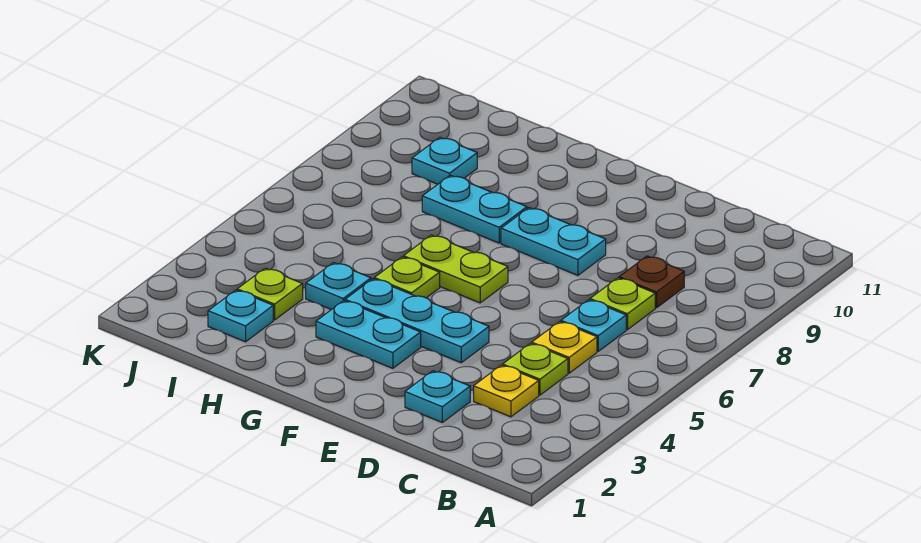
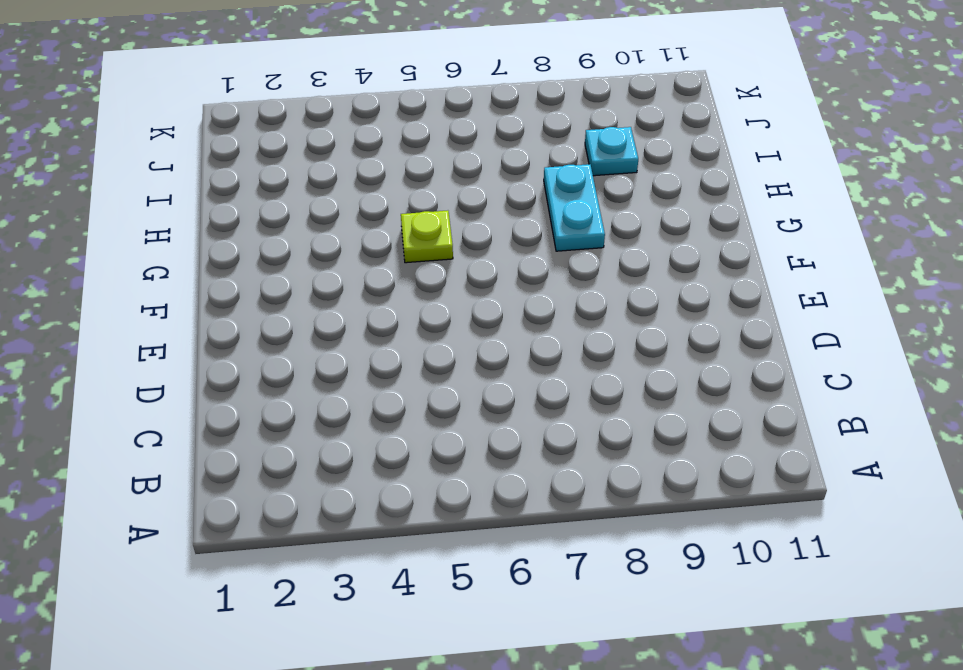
none -> yellow plate C3 level 1
none -> lime plate C4 level 1
none -> yellow plate C5 level 1

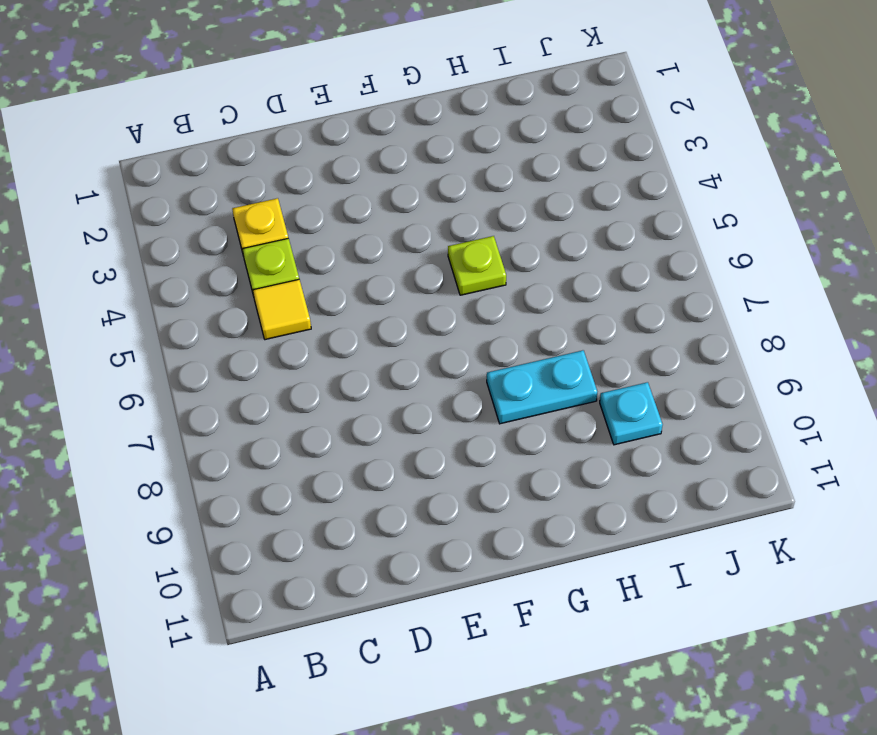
yellow tile C5 level 1 -> yellow plate C5 level 1
none -> cyan plate C6 level 1
none -> lime plate C7 level 1
none -> brown plate C8 level 1

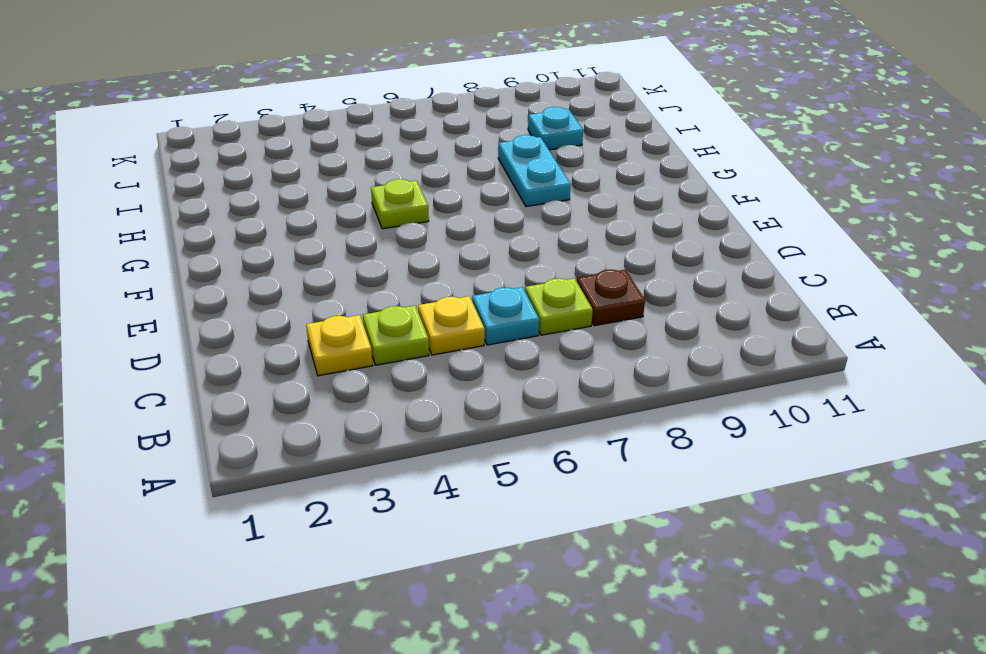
none -> cyan plate D2 level 1
none -> cyan plate E4:G4 level 1
none -> cyan plate E8:F8 level 1

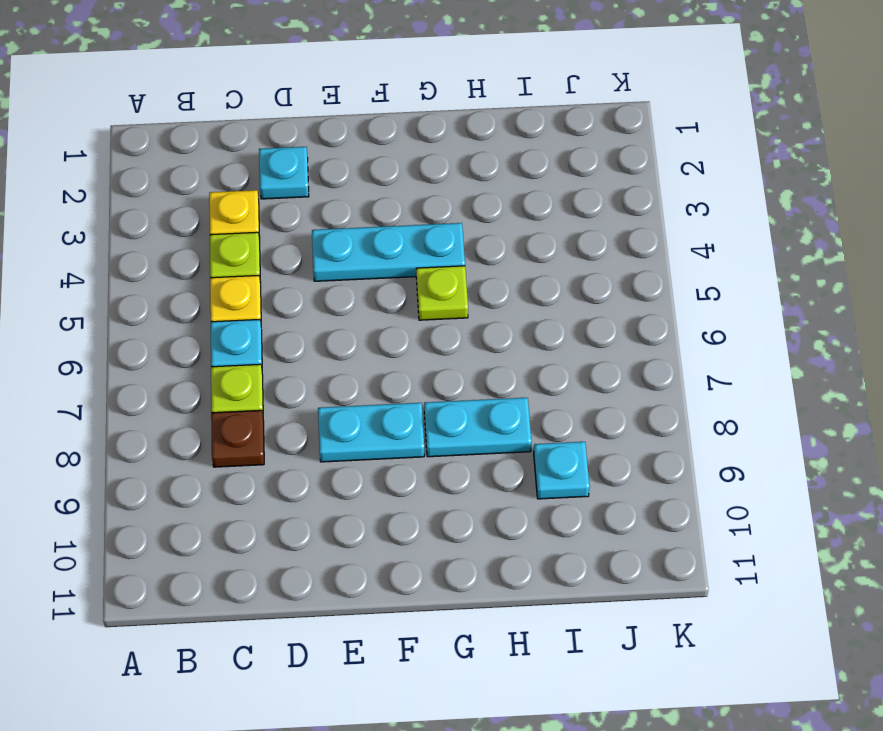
none -> cyan plate F3:G3 level 1
none -> lime plate F6:G6 level 1
none -> cyan plate H4 level 1

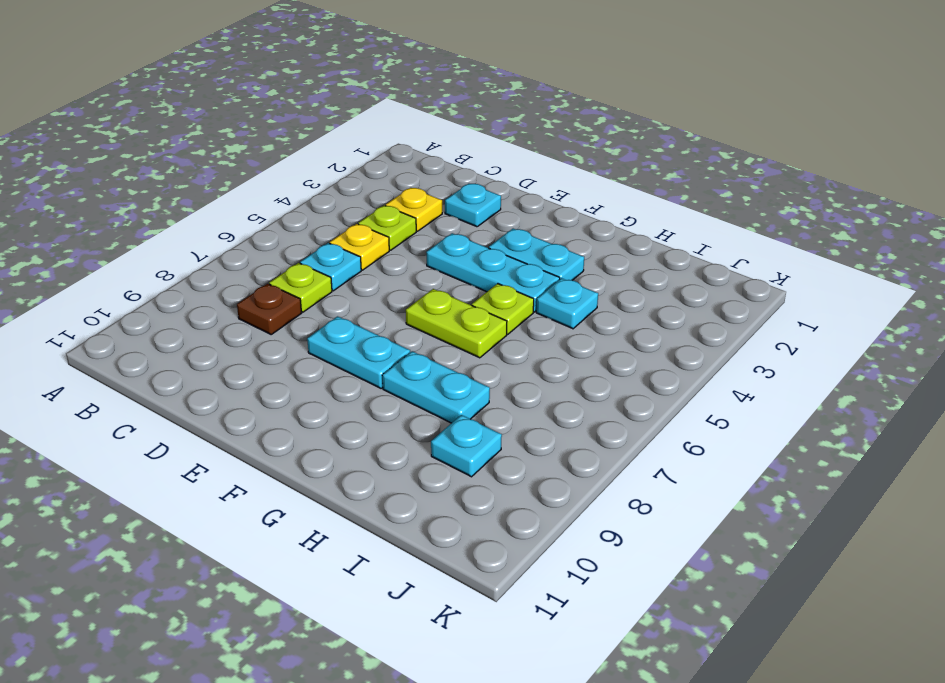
none -> cyan plate I2 level 1
none -> lime plate I3 level 1

